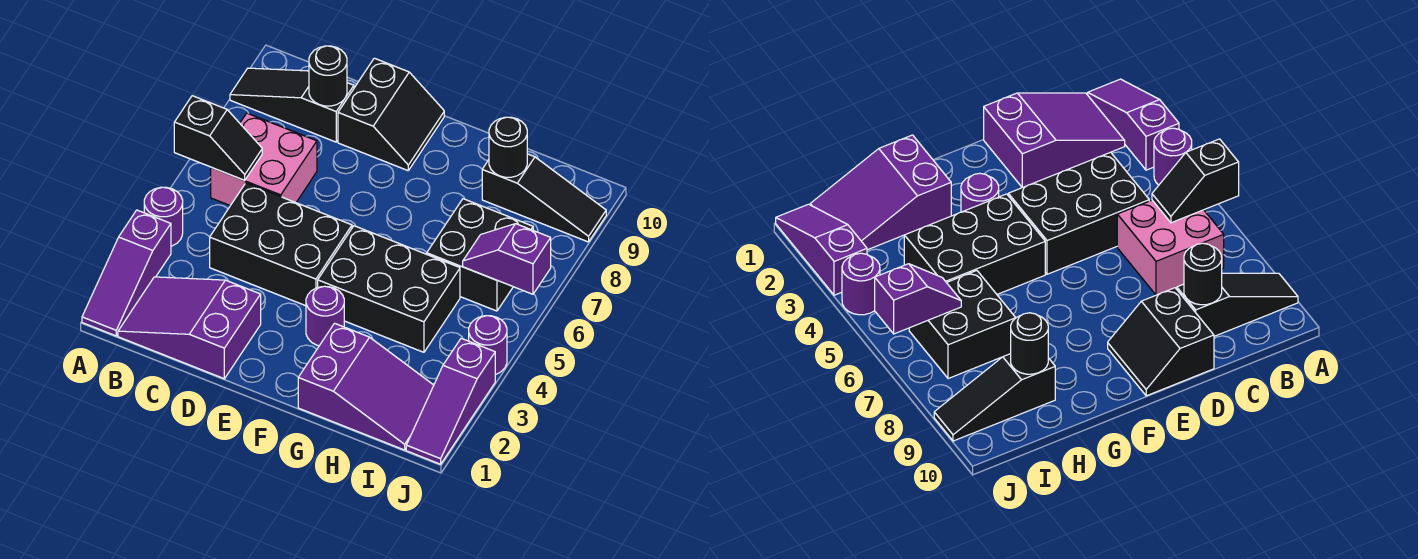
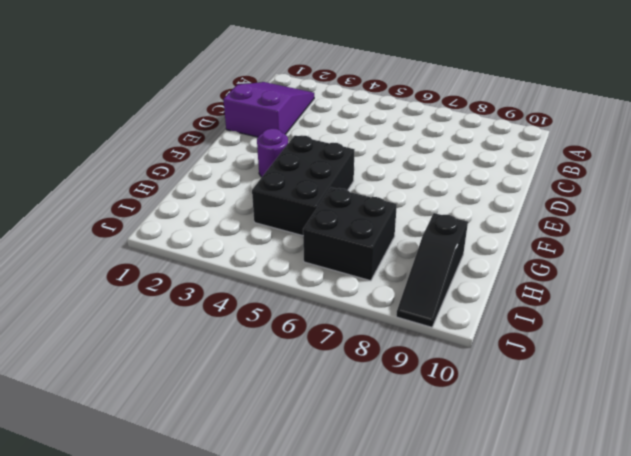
none -> purple slope A1:A3 level 1 top 3
none -> purple round brick A4 level 1
none -> black slope A9:C9 level 1 top C

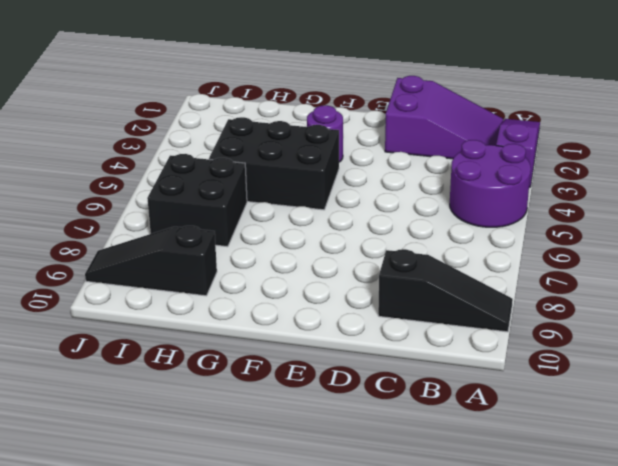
purple round brick A4:B5 level 1 -> purple round brick A4 level 1
none -> pink brick B6:C7 level 1
none -> black brick C4:E5 level 1
none -> black slope D9:E10 level 1 top D

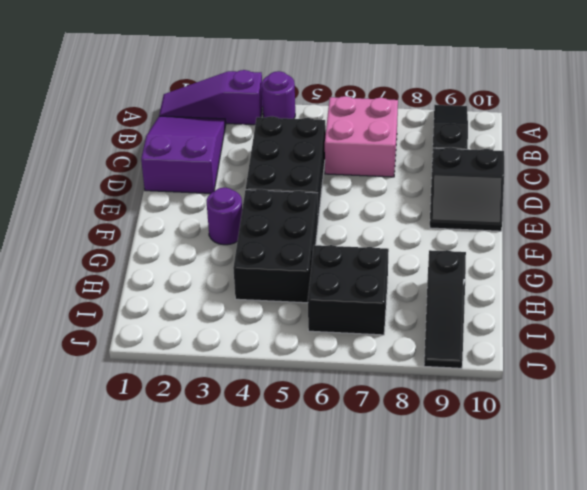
none -> purple slope G1:I2 level 1 top G
none -> purple slope J1:J3 level 1 top 3
none -> purple round brick J4 level 1

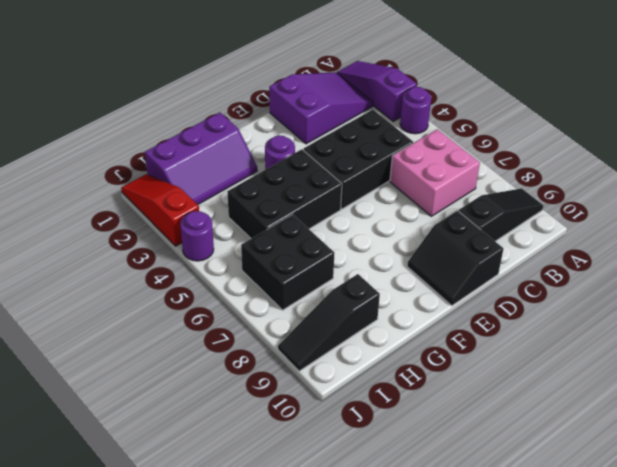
purple slope G1:I2 level 1 top 1 -> purple slope G1:I2 level 1 top G
red slope J1:J3 level 1 top 3 -> purple slope J1:J3 level 1 top 3
none -> black slope A6:B6 level 2 top A
none -> black round brick C9 level 2
none -> black round brick H9 level 2

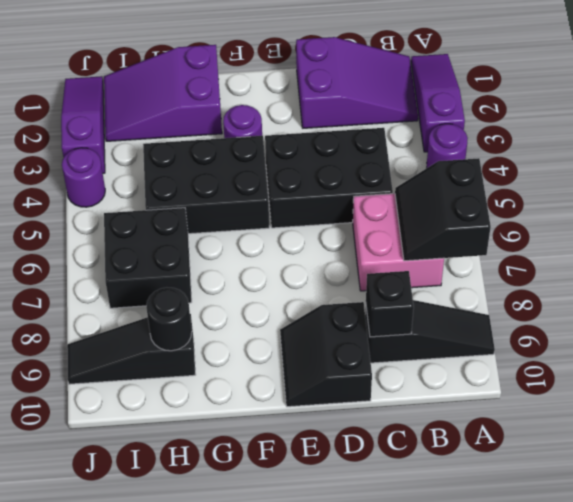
black slope A6:B7 level 2 top A -> black slope A6:B6 level 2 top A
black brick C9 level 2 -> black round brick C9 level 2
none -> purple slope I6:J6 level 2 top J

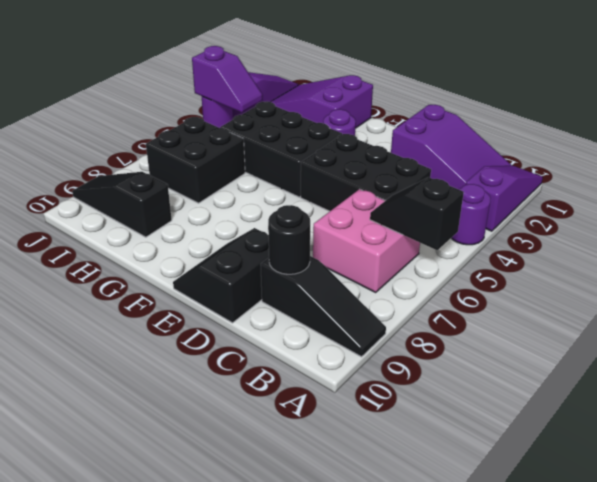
purple slope I4:J4 level 2 top J -> purple slope I6:J6 level 2 top J
none -> black round brick H9 level 2

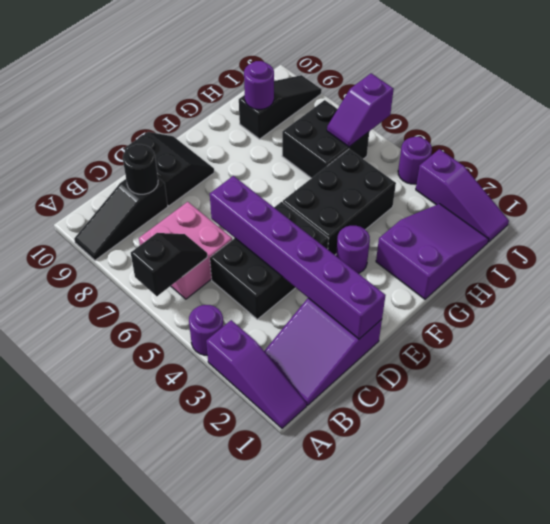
purple brick D1:D6 level 2 -> none
purple round brick H9 level 2 -> black round brick H9 level 2

